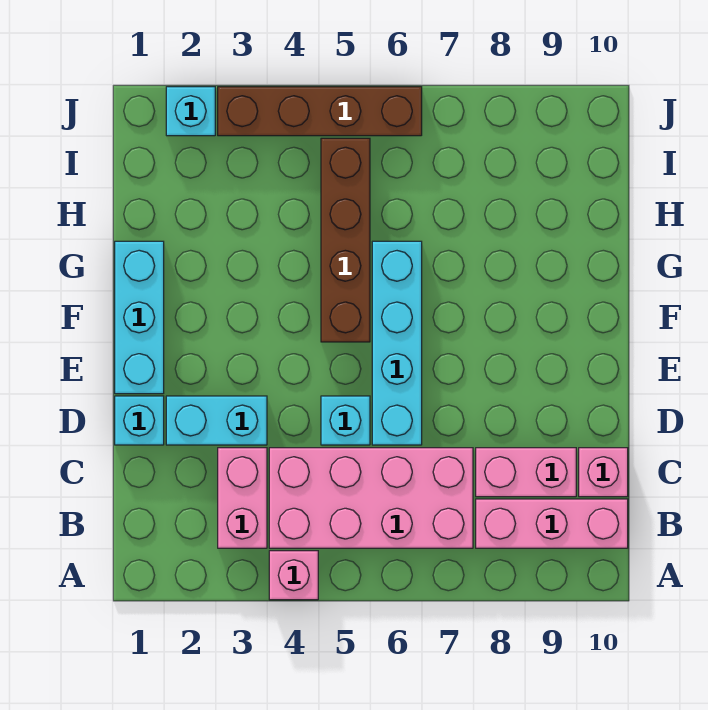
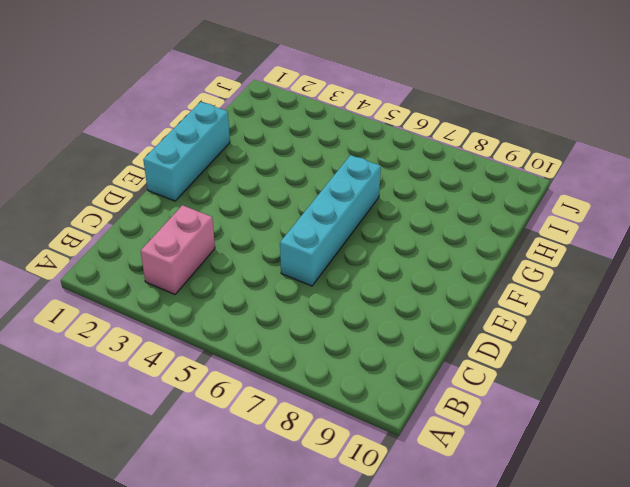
none -> pink brick A4 level 1
none -> pink brick B4:C7 level 1
none -> pink brick B8:B10 level 1

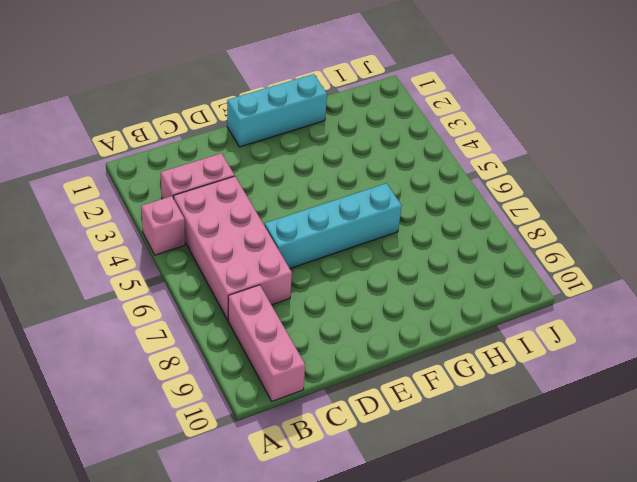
none -> pink brick C8:C9 level 1
none -> pink brick C10 level 1
none -> cyan brick D1 level 1

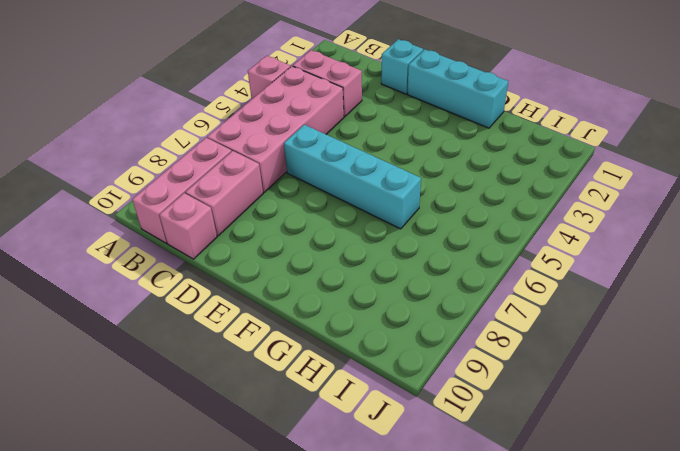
none -> cyan brick D2:D3 level 1
none -> cyan brick D5 level 1
none -> brown brick F5:I5 level 1

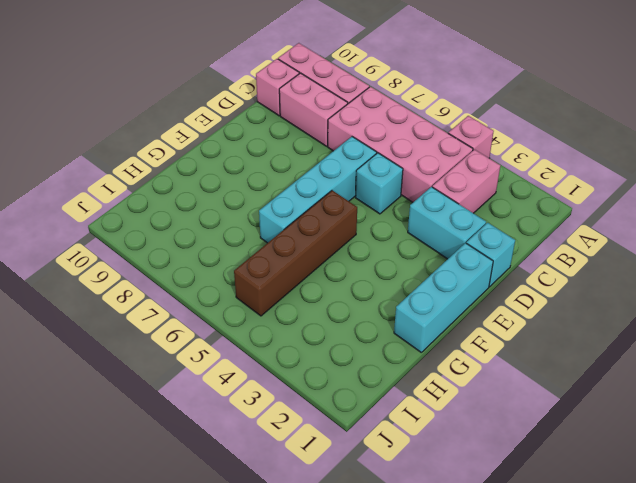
none -> cyan brick J2 level 1
none -> brown brick J3:J6 level 1

